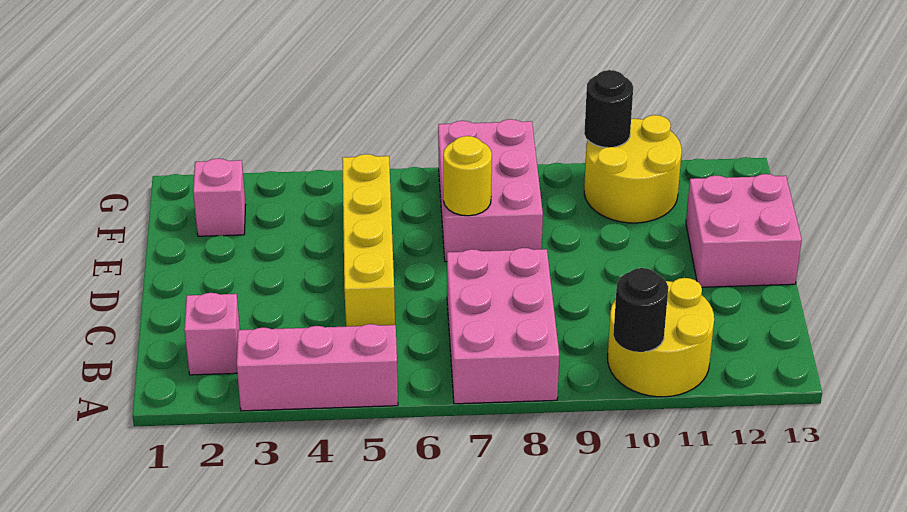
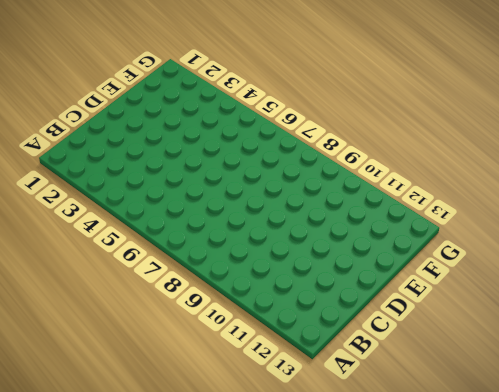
none -> pink brick A3:A5 level 1
none -> pink brick A7:C8 level 1
none -> yellow round brick A10:B11 level 1

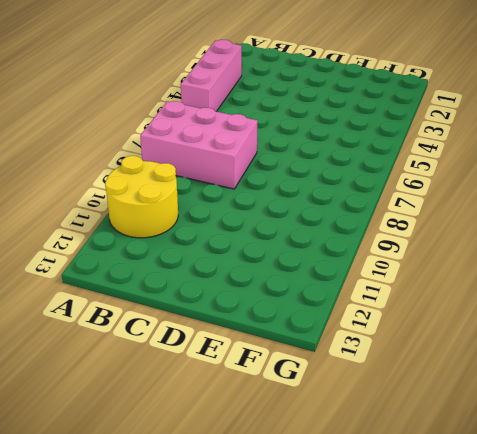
none -> pink brick B2 level 1
none -> yellow brick C5:F5 level 1
none -> pink brick D12:E13 level 1

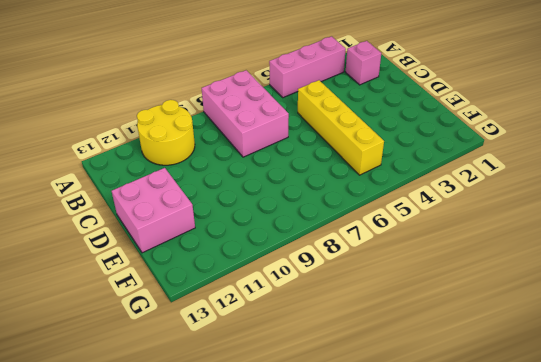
none -> pink brick E7:G8 level 1
none -> pink brick F2 level 1
none -> yellow round brick F10:G11 level 1

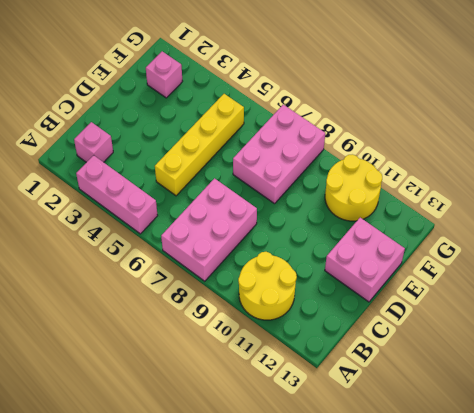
none -> black round brick A10 level 2
none -> yellow round brick E7 level 2
none -> black round brick G10 level 2

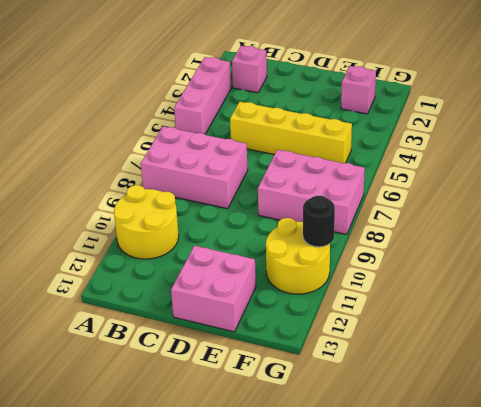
none -> black round brick A10 level 2
none -> yellow round brick E7 level 2

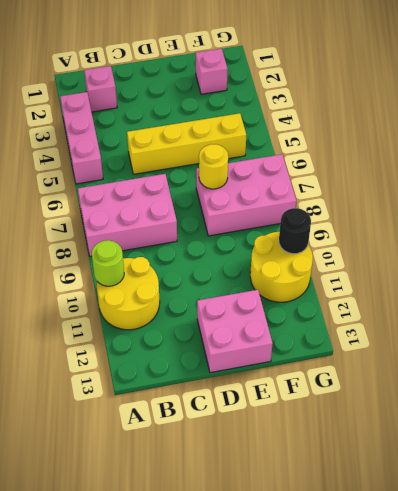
lime round brick A10 level 2 -> black round brick A10 level 2

